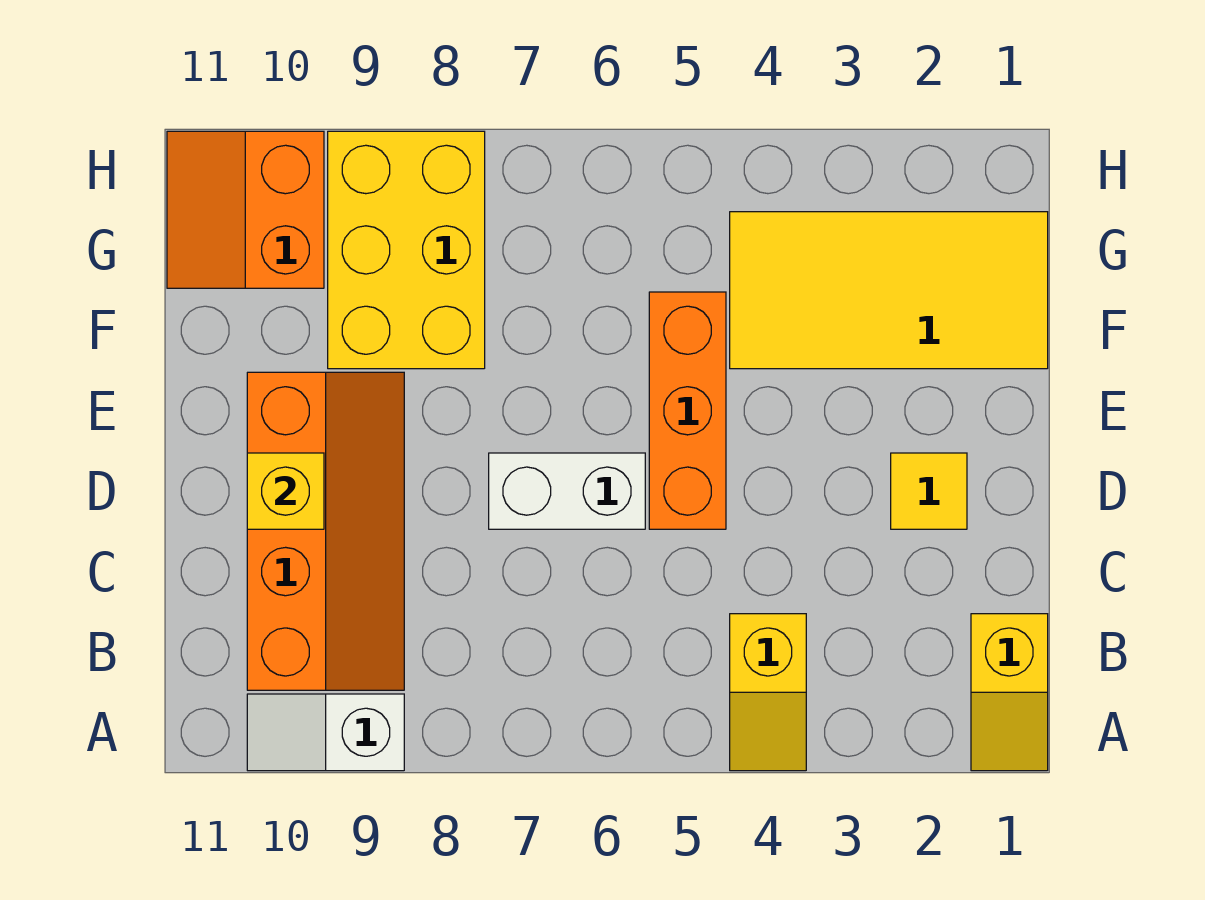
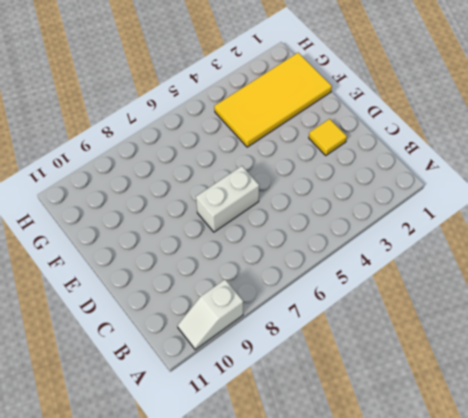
none -> yellow slope A1:B1 level 1 top B
none -> yellow slope A4:B4 level 1 top B

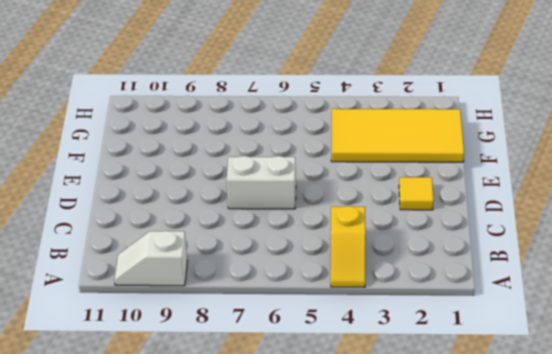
none -> yellow slope A1:B1 level 1 top B
none -> orange slope B9:E10 level 1 top 10

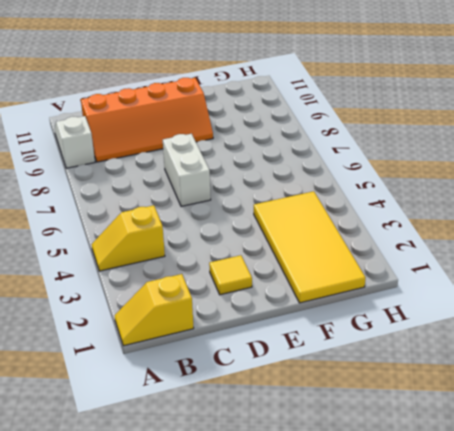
none -> orange brick D5:F5 level 1
none -> yellow brick F8:H9 level 1

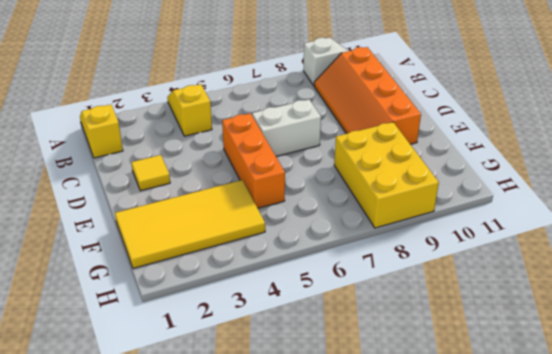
none -> orange slope G10:H11 level 1 top 10
none -> yellow brick D10 level 2

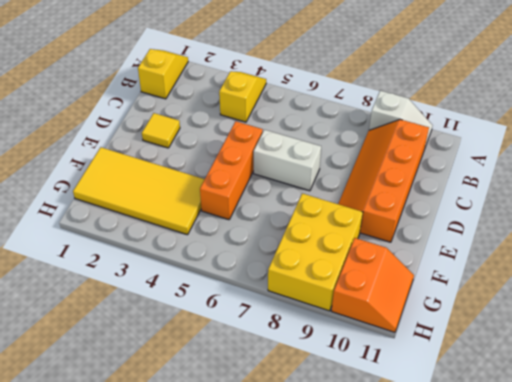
none -> yellow brick D10 level 2

